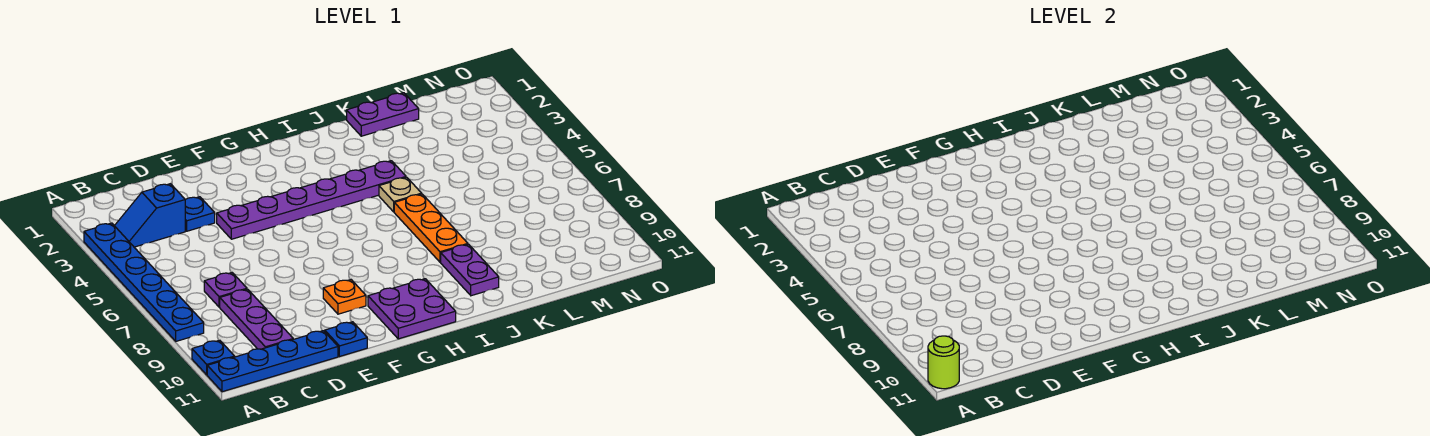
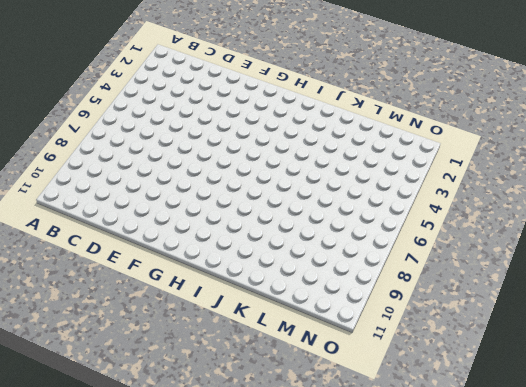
none -> blue plate A3:A8 level 1
none -> blue plate A10 level 1
none -> blue plate A11:D11 level 1

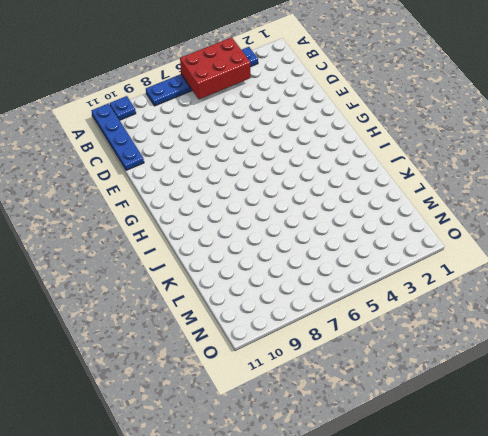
red brick A4:B6 level 2 -> none
none -> blue slope B3:C3 level 1 top C
none -> purple plate C7 level 1
none -> purple plate C8:C10 level 1

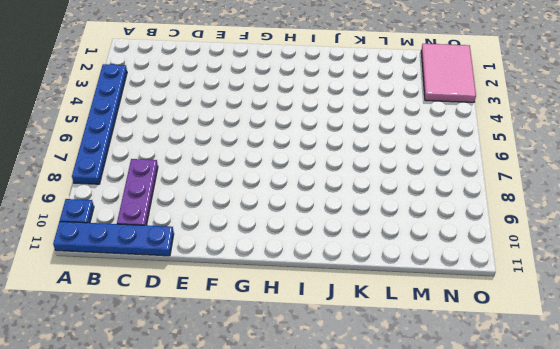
pink tile N1:O3 level 1 -> none
none -> blue slope B3:C3 level 1 top C
none -> purple plate C7 level 1
none -> blue plate D3 level 1

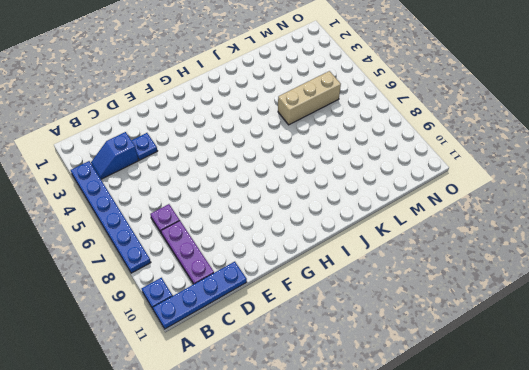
tan brick K5:M5 level 1 -> none
none -> purple plate E4:J4 level 1
none -> blue plate E11 level 1
none -> orange plate F9 level 1

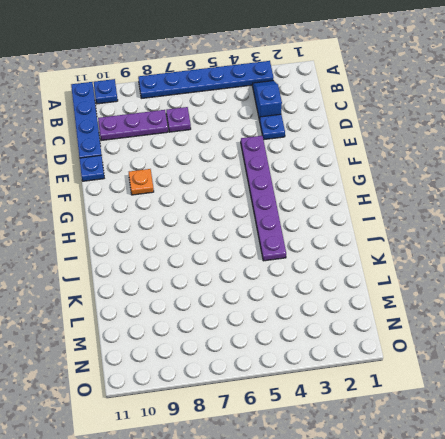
none -> purple plate G10:H11 level 1
none -> tan plate J5 level 1
none -> orange plate J6:J8 level 1

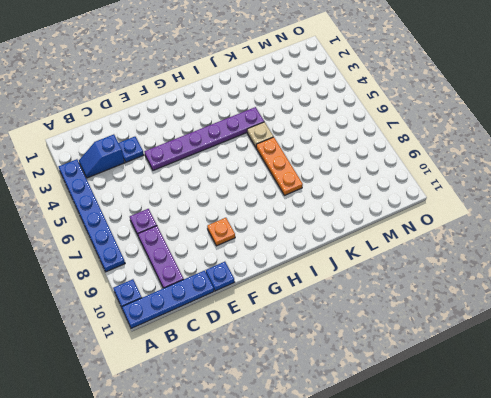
none -> purple plate G10:H11 level 1
none -> purple plate J9:J10 level 1
none -> purple plate K1:L1 level 1

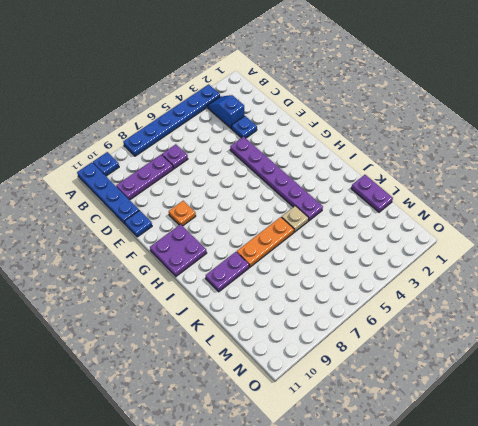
none -> lime round brick A11 level 2

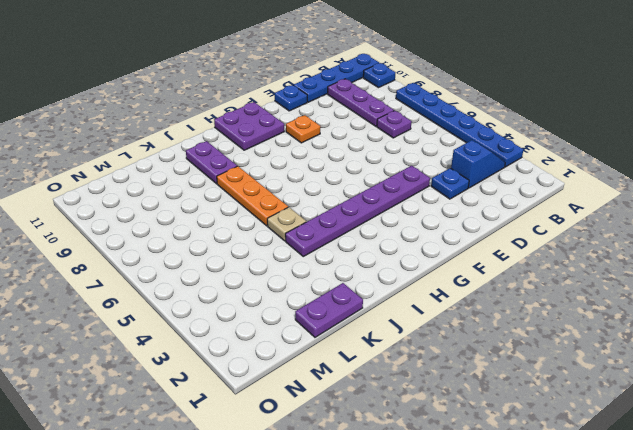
none -> lime round brick A11 level 2

